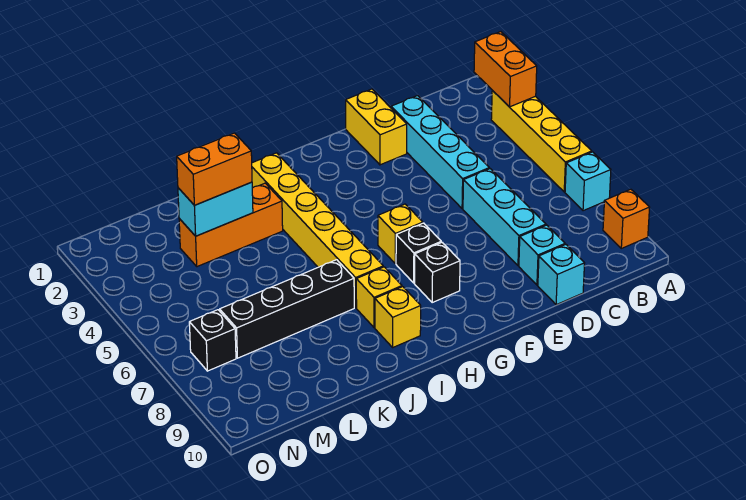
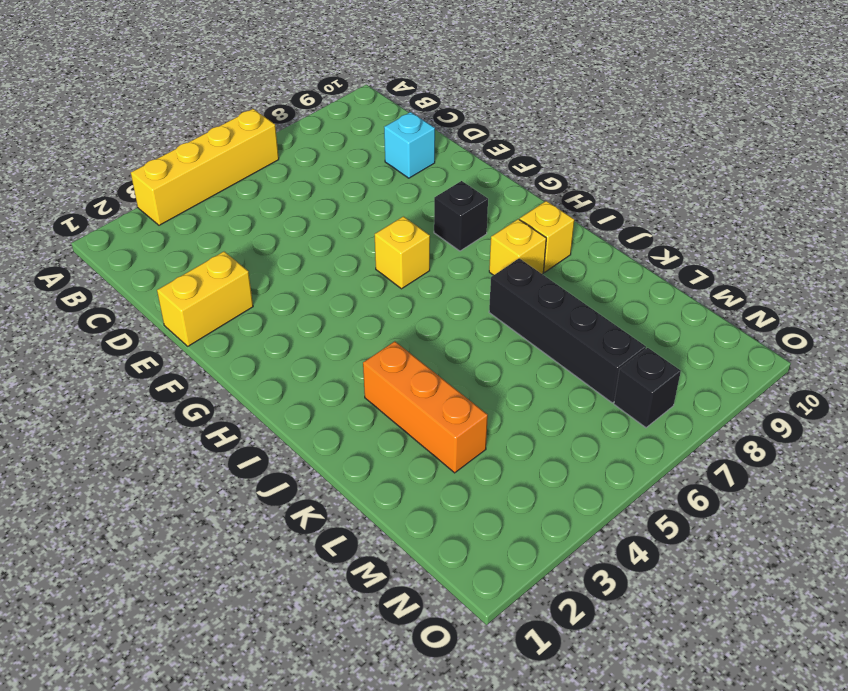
none -> cyan brick A7 level 1
none -> orange brick A9 level 1
none -> cyan brick D2:D5 level 1

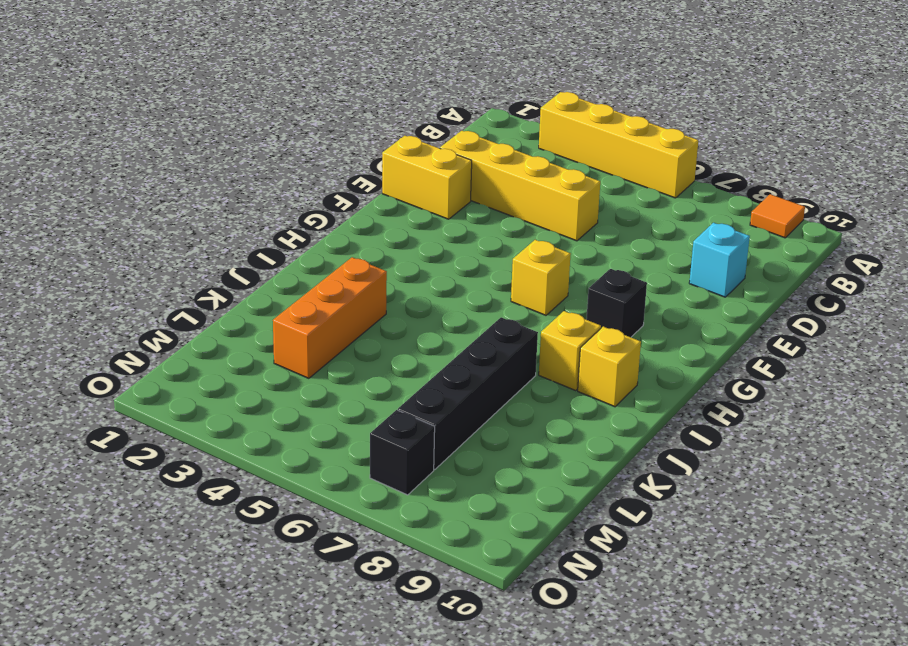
orange tile A9 level 1 -> orange brick A9 level 1
yellow brick D2:D5 level 1 -> cyan brick D2:D5 level 1
none -> cyan brick A7 level 1
none -> cyan brick D6:D8 level 1
none -> cyan brick D10 level 1

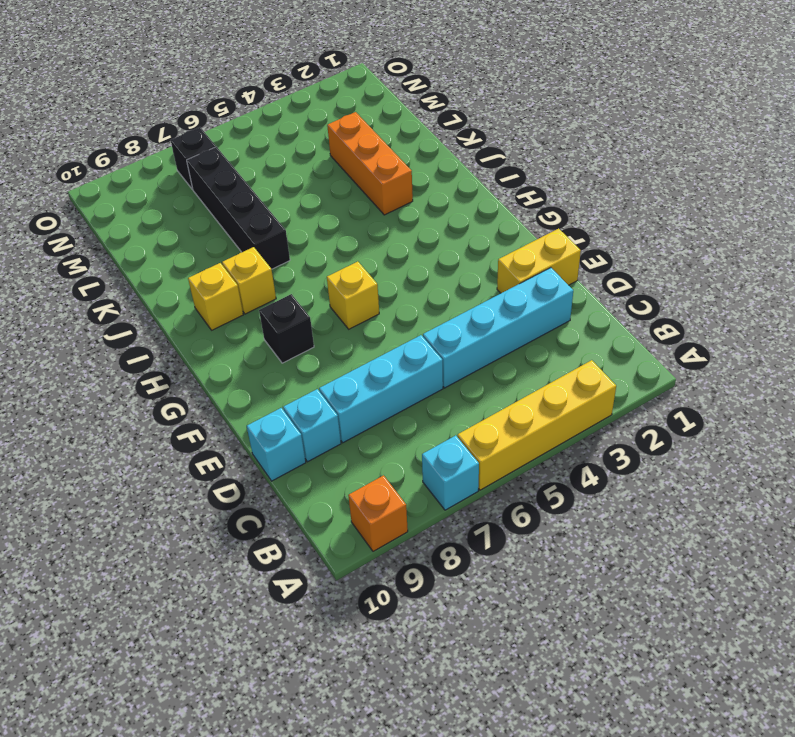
none -> black brick G7 level 1
none -> yellow brick I2:I7 level 1
none -> orange brick A2:A3 level 2

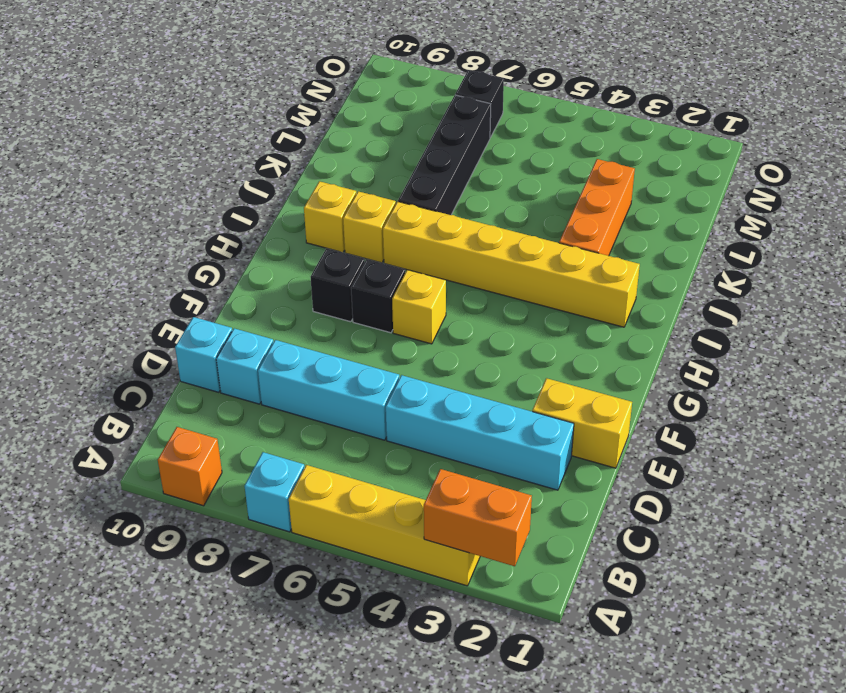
none -> cyan brick K3:L3 level 2
none -> orange brick K3:L3 level 3

